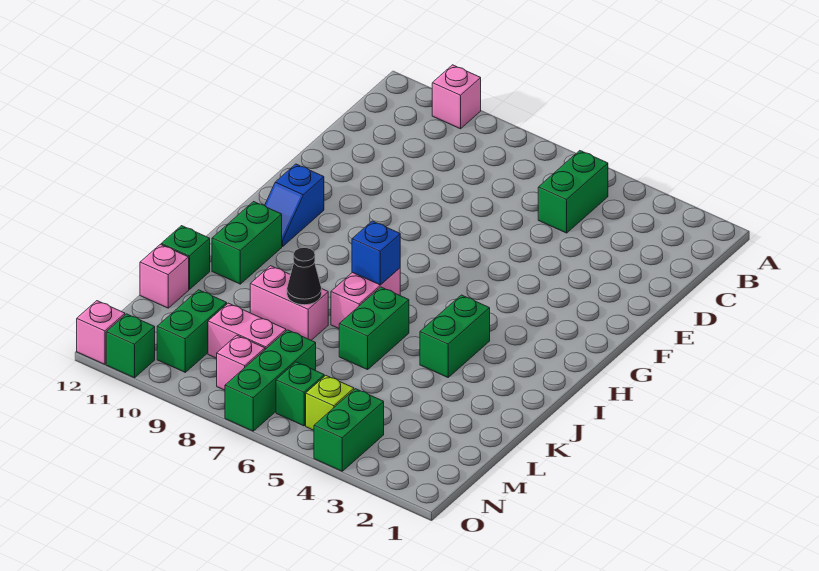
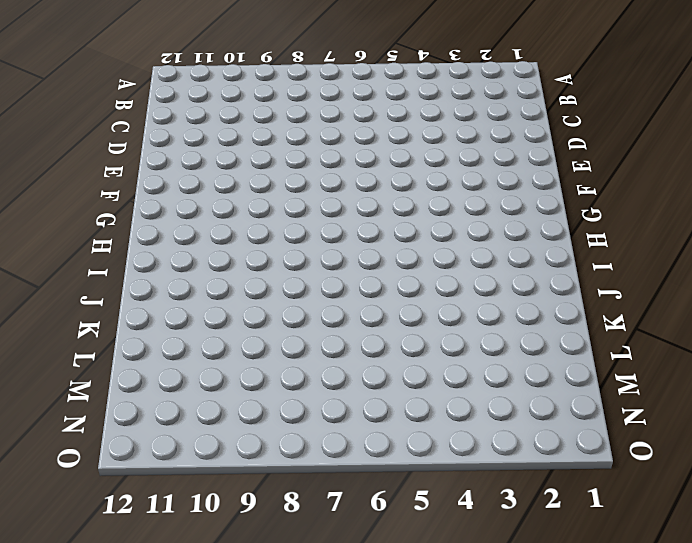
none -> pink brick A10 level 1
none -> green brick B5:C5 level 1
none -> blue slope G11:H11 level 1 top G

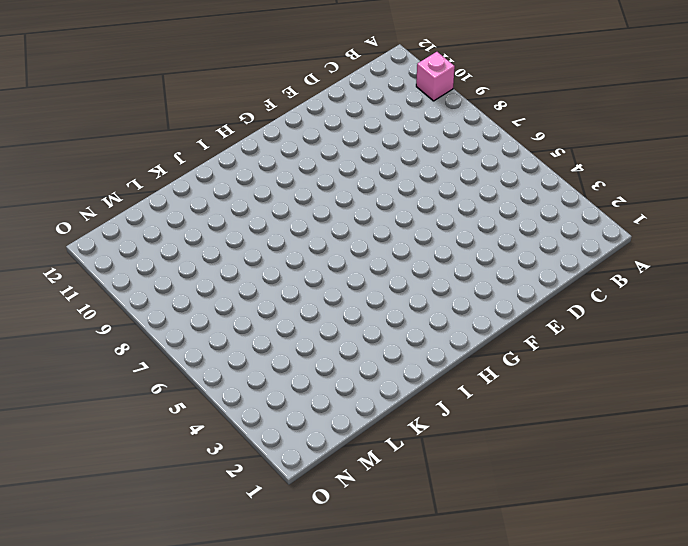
none -> green brick B5:C5 level 1
none -> blue slope G11:H11 level 1 top G
none -> green brick I4:J4 level 1

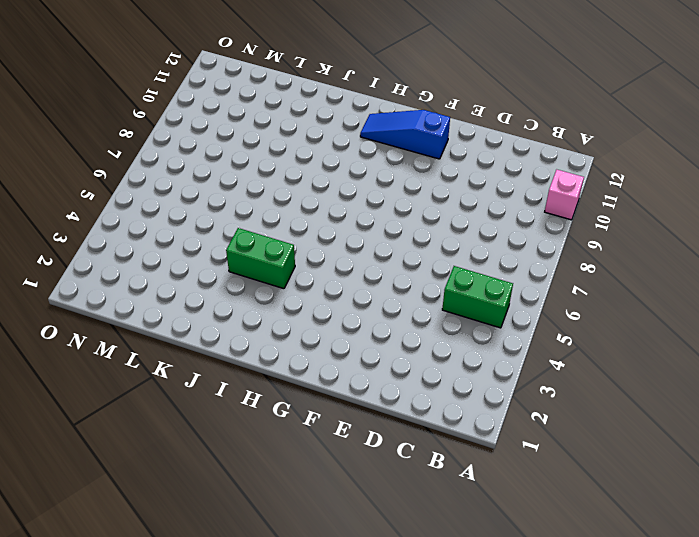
blue slope F11:H11 level 1 top F -> blue slope G11:H11 level 1 top G
none -> pink brick I7:J7 level 1
none -> green brick I11:J11 level 1
none -> green brick J6:K6 level 1

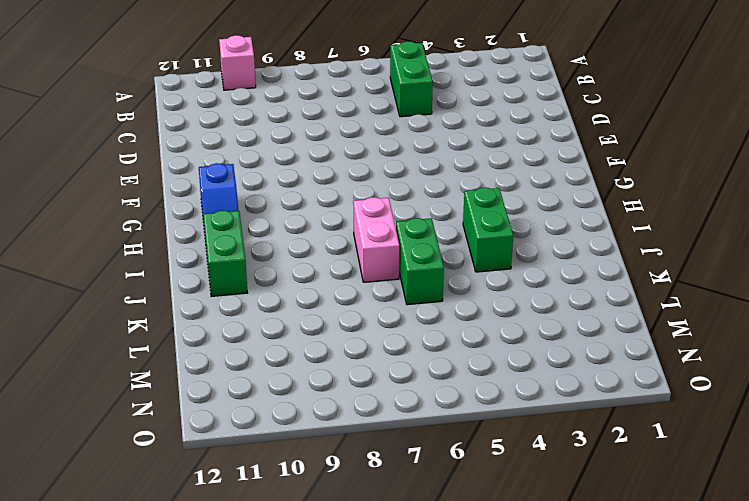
none -> pink brick K8:K9 level 1
none -> green brick K12 level 1
none -> pink brick L12 level 1

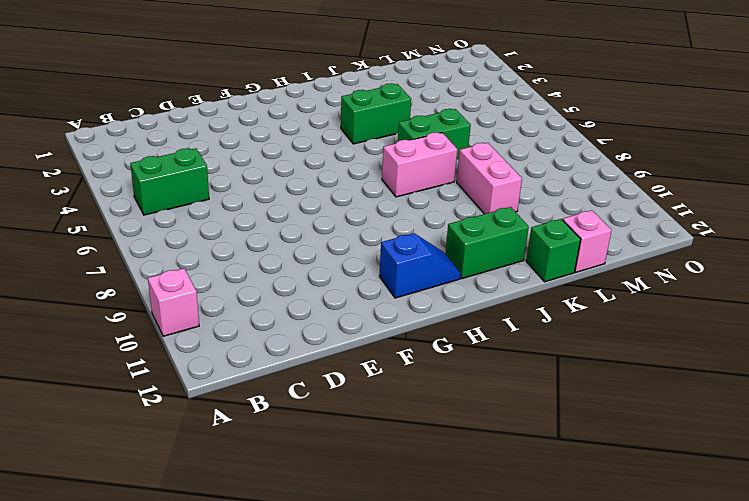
none -> green brick M7:O7 level 1
none -> pink brick M8:M9 level 1
none -> green brick M10:N10 level 1

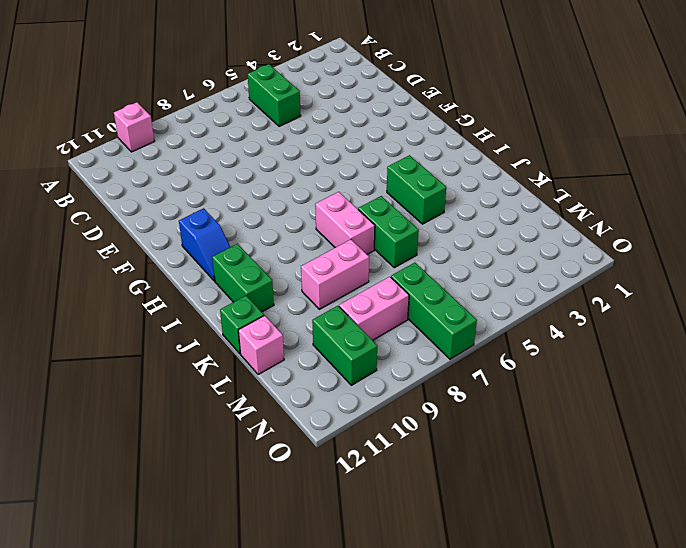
none -> green brick N4:O4 level 1
none -> lime brick N5 level 1
none -> green brick N6 level 1

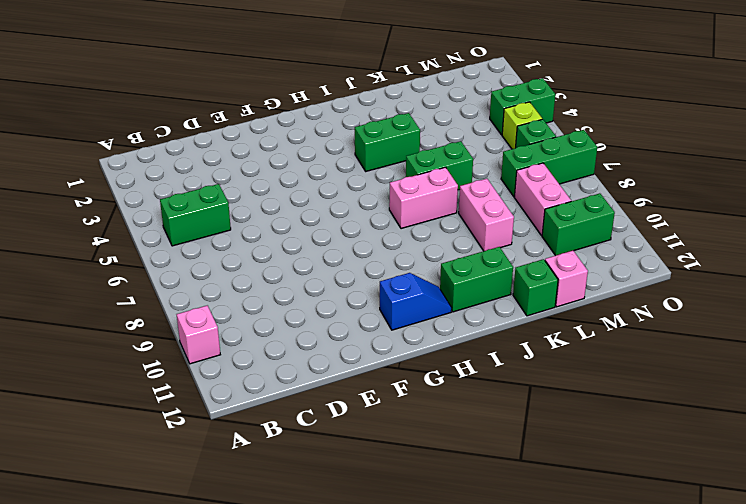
none -> pink brick N8 level 1
none -> green brick O11 level 1
none -> pink brick O12 level 1

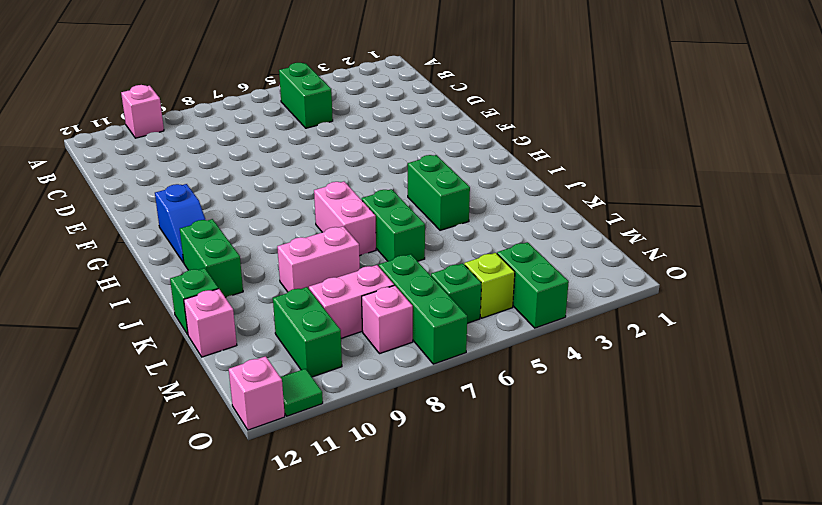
green tile O11 level 1 -> green brick O11 level 1
none -> blue brick I7 level 2
none -> black cone K8 level 2

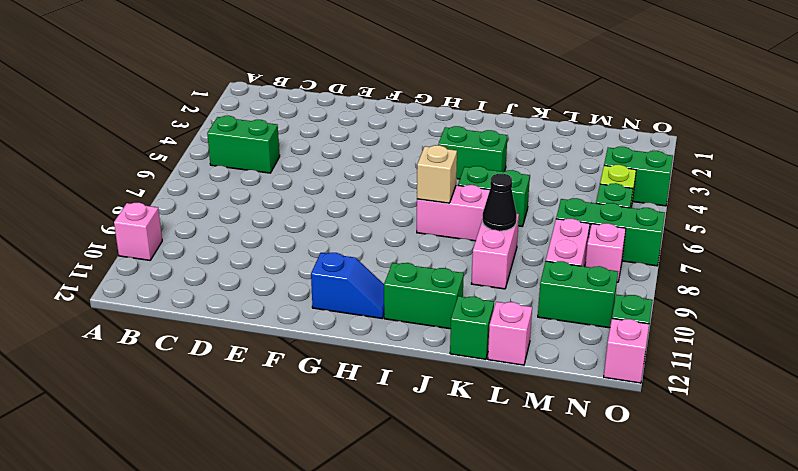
tan brick I7 level 2 -> blue brick I7 level 2

